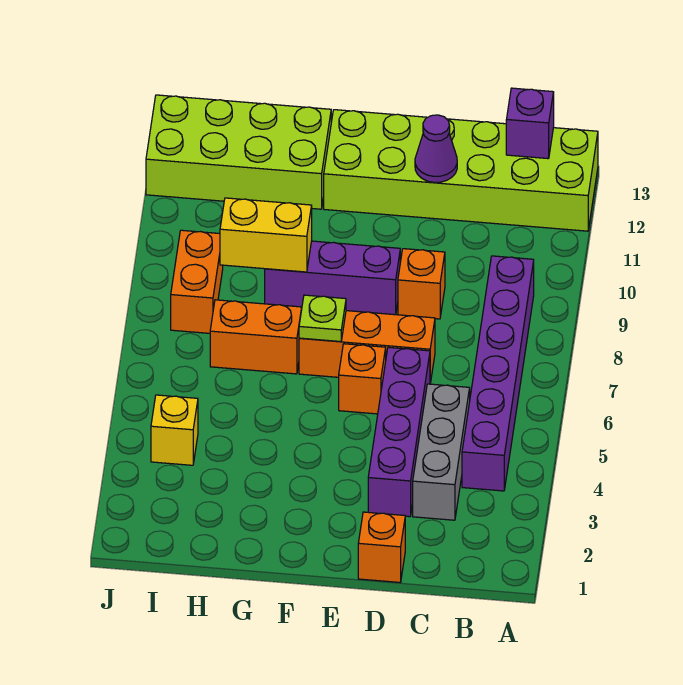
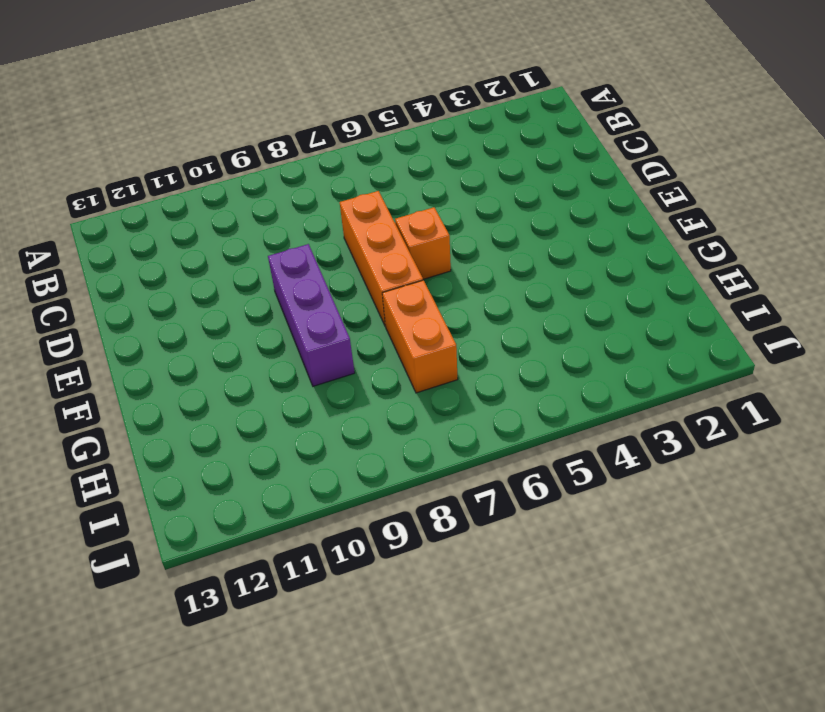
none -> lime brick A12:F13 level 1
none -> purple brick B4:B9 level 1
none -> grey brick C3:C5 level 1

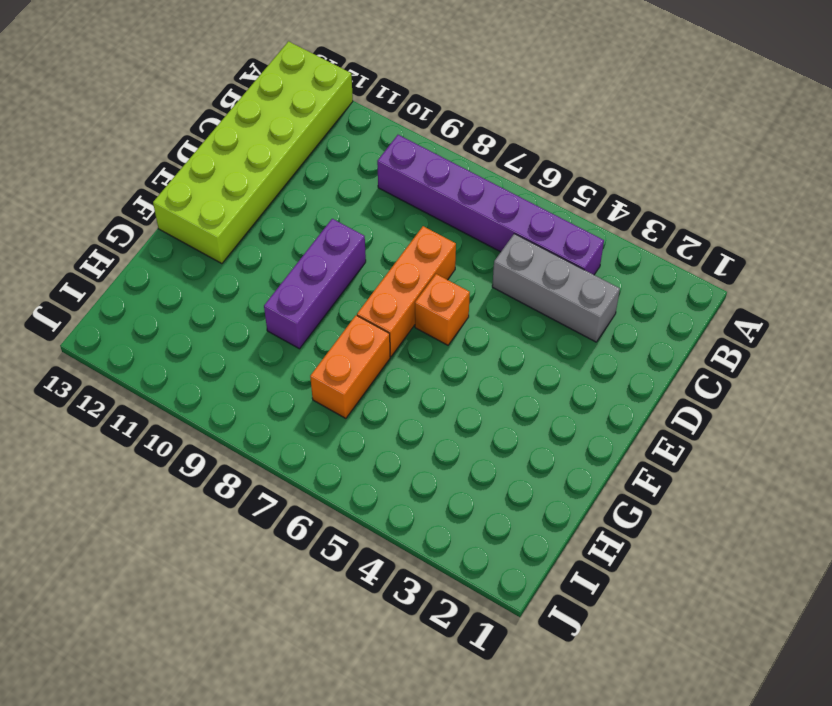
none -> orange brick D1 level 1
none -> purple brick D3:D6 level 1
none -> orange brick D9 level 1

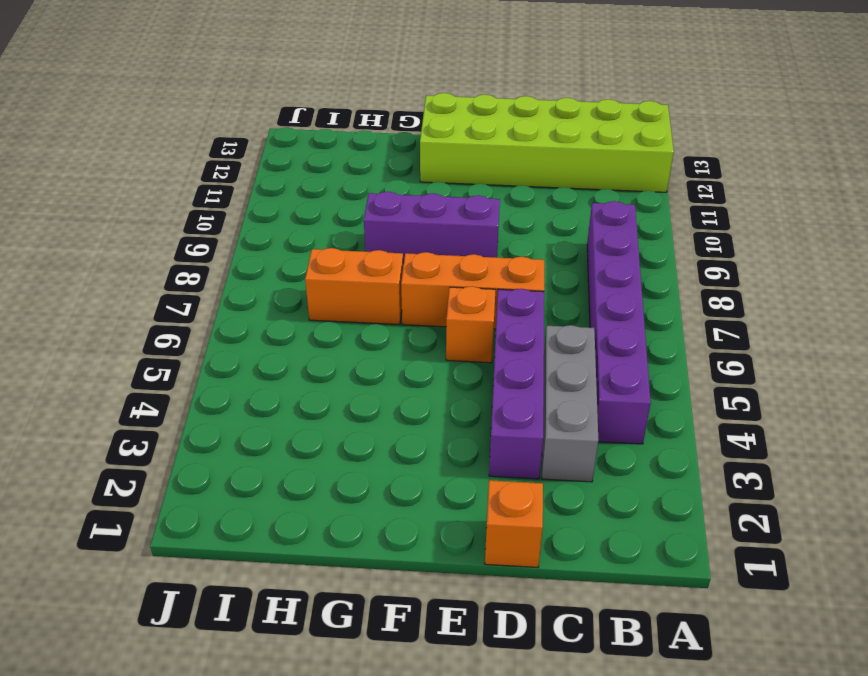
none -> orange brick D9 level 1
none -> lime brick G12:J13 level 1
none -> yellow brick I4 level 1

